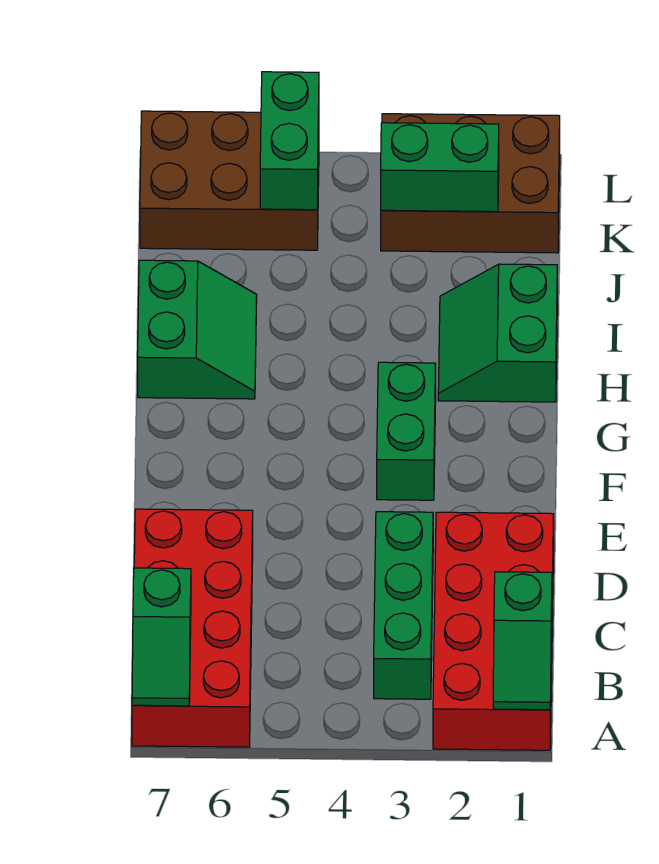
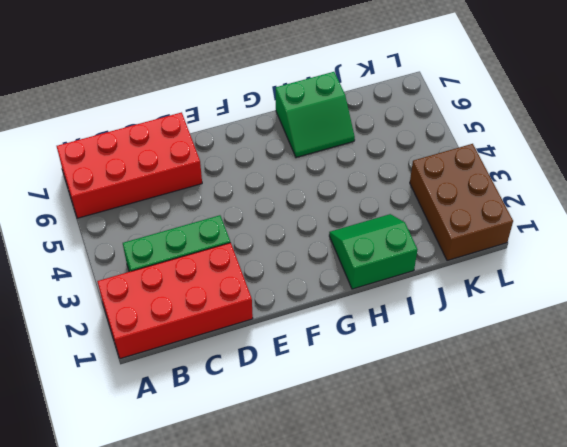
none -> green brick F3:G3 level 1
none -> brown brick K5:L7 level 1
none -> green slope A1:B1 level 2 top B

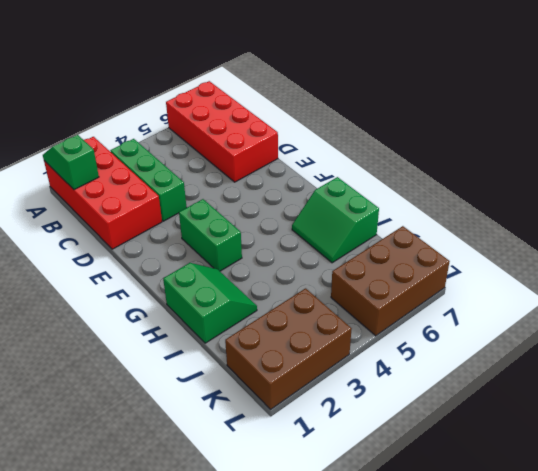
none -> green slope A7:B7 level 2 top B
none -> green brick K2:K3 level 2
none -> green brick K5:L5 level 2

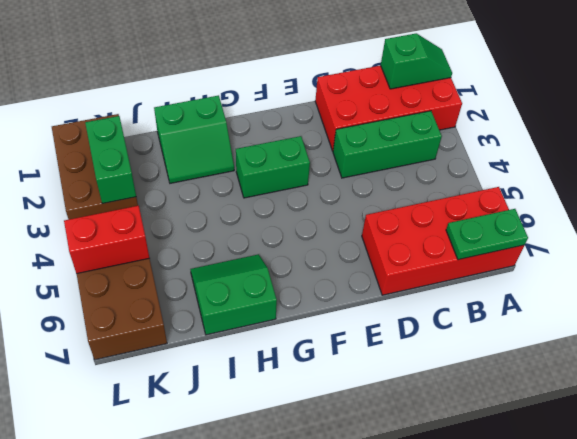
green plate A7:B7 level 2 -> green slope A7:B7 level 2 top B
red brick K5:L5 level 2 -> green brick K5:L5 level 2

